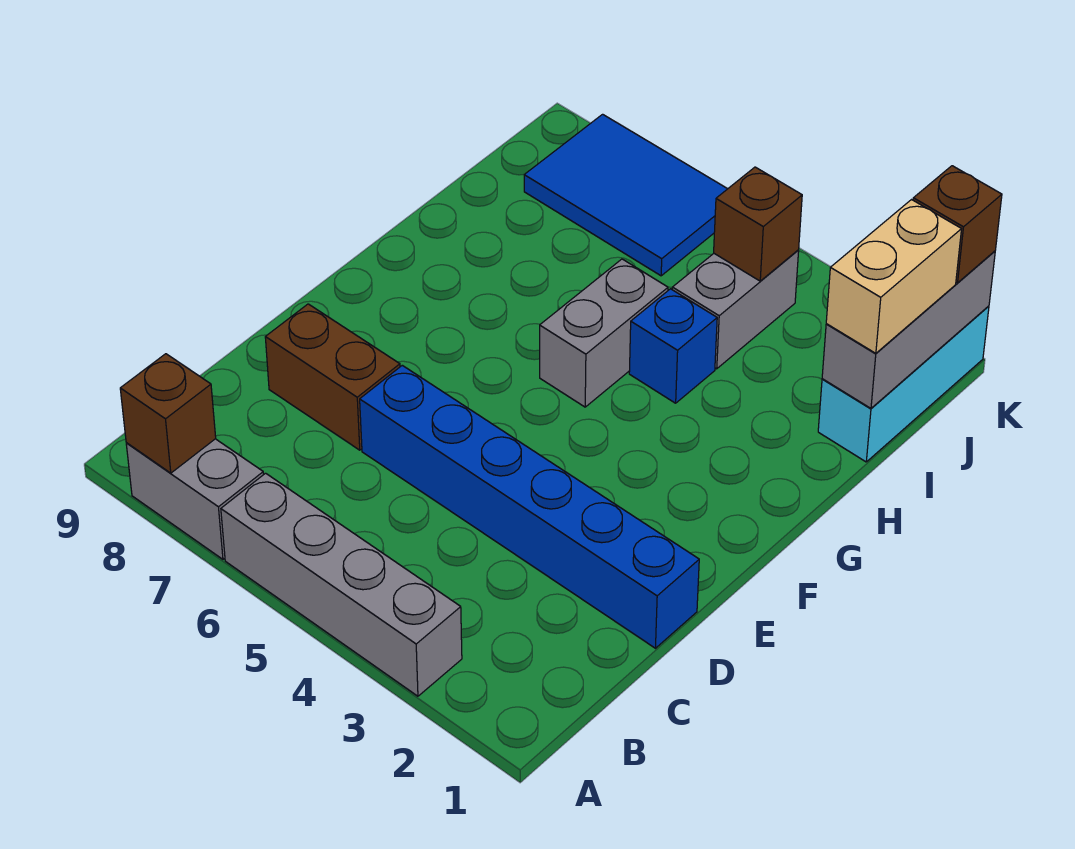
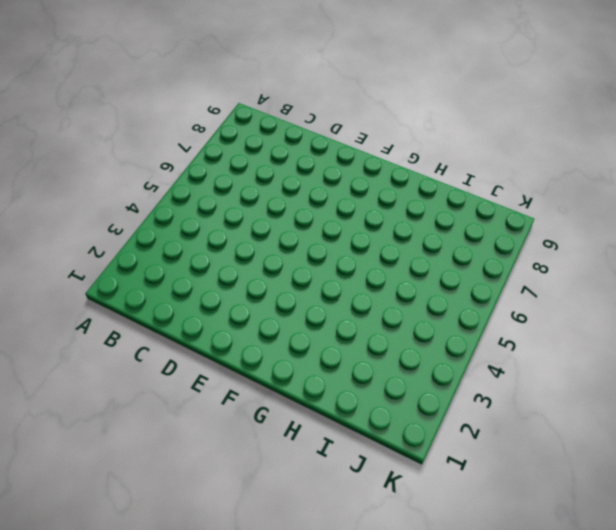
none -> grey brick A3:A6 level 1
none -> grey brick A7:A8 level 1
none -> blue brick D1:D6 level 1

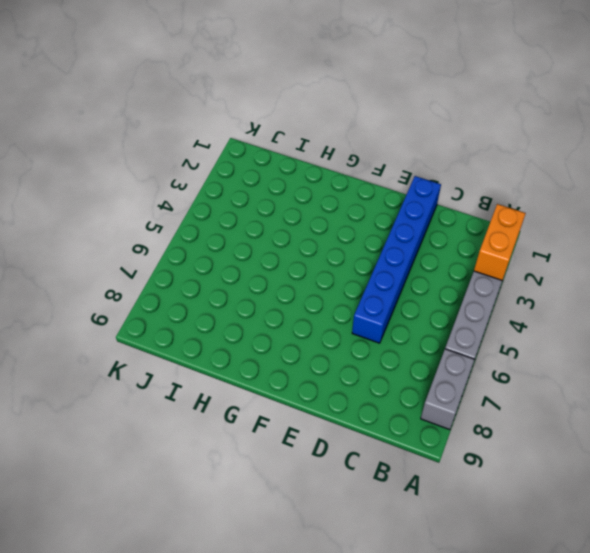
orange brick A2:A3 level 2 -> none
none -> brown brick D7:D8 level 1
none -> grey brick G5:H5 level 1
none -> blue brick H4 level 1

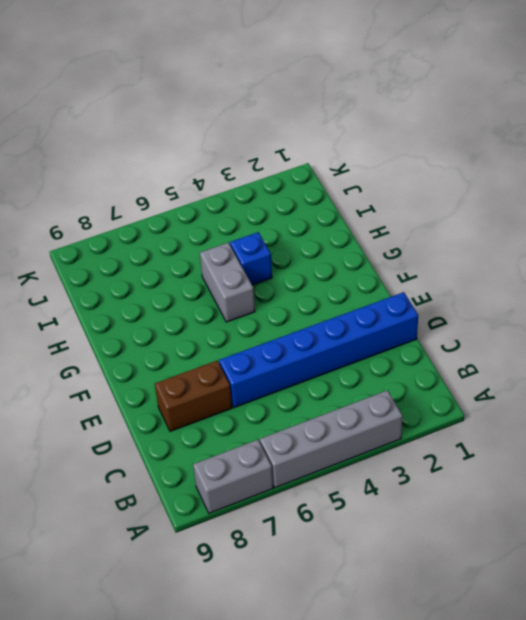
none -> cyan brick I1:K1 level 1
none -> grey brick I4:J4 level 1
none -> blue tile J6:K8 level 1

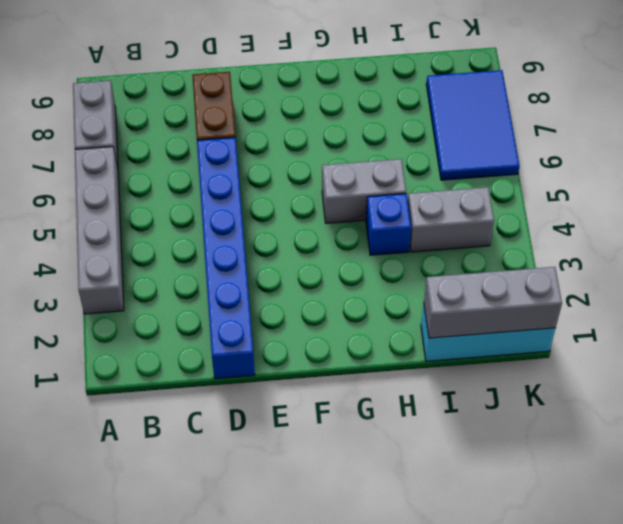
none -> brown brick A8 level 2
none -> brown brick J4 level 2
none -> tan brick I1:J1 level 3

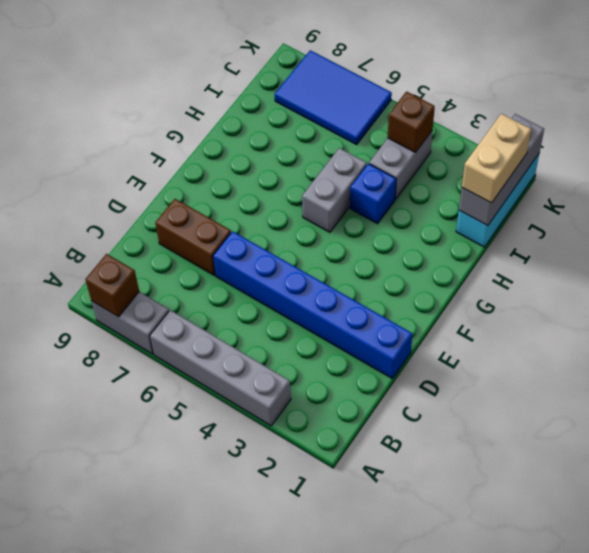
none -> brown brick K1 level 3

